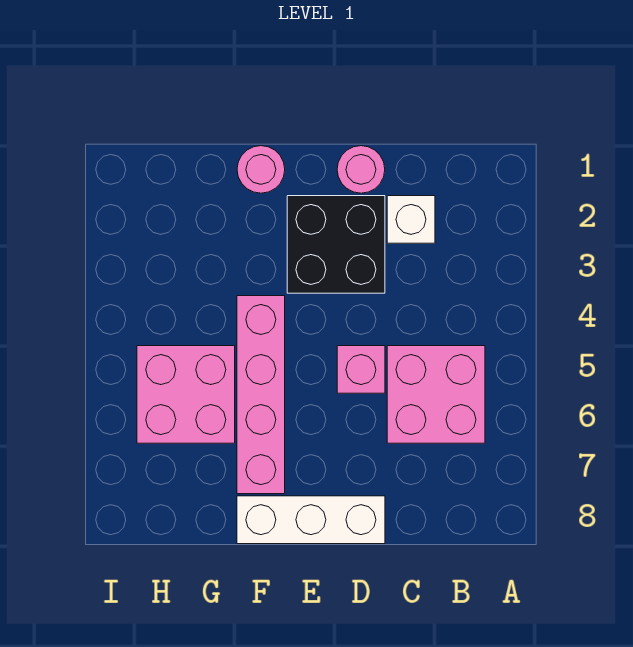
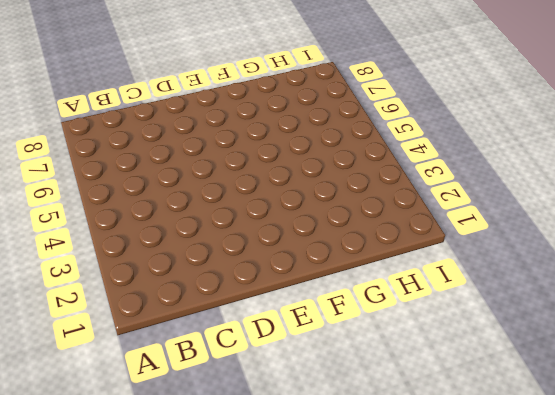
none -> pink brick B5:C6 level 1
none -> white brick C2 level 1

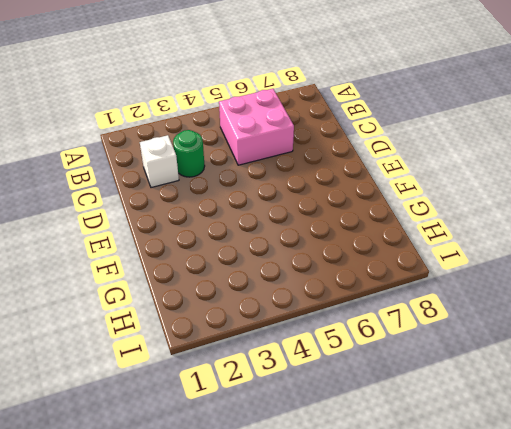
green round brick C3 level 1 -> none
none -> pink round brick D1 level 1
none -> black brick D2:E3 level 1

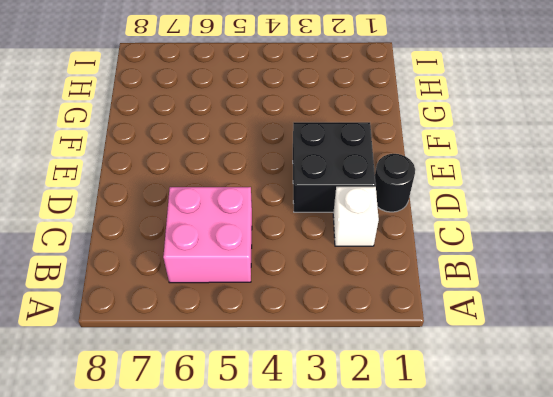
black round brick D1 level 1 -> pink round brick D1 level 1
none -> pink brick D5 level 1
none -> white brick D8:F8 level 1

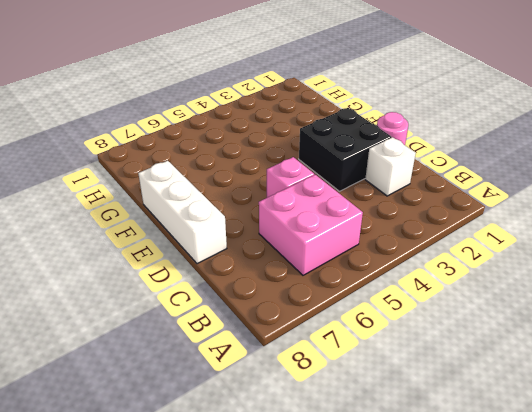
none -> pink round brick F1 level 1
none -> pink brick F4:F7 level 1

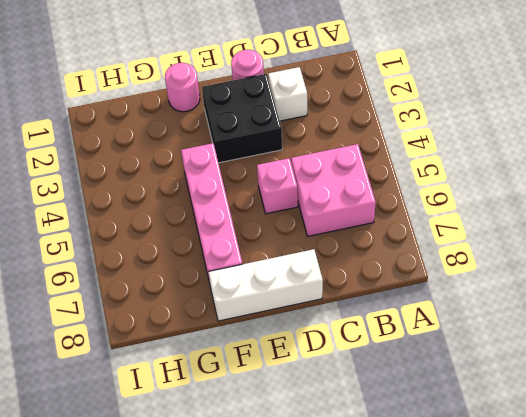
none -> pink brick G5:H6 level 1

